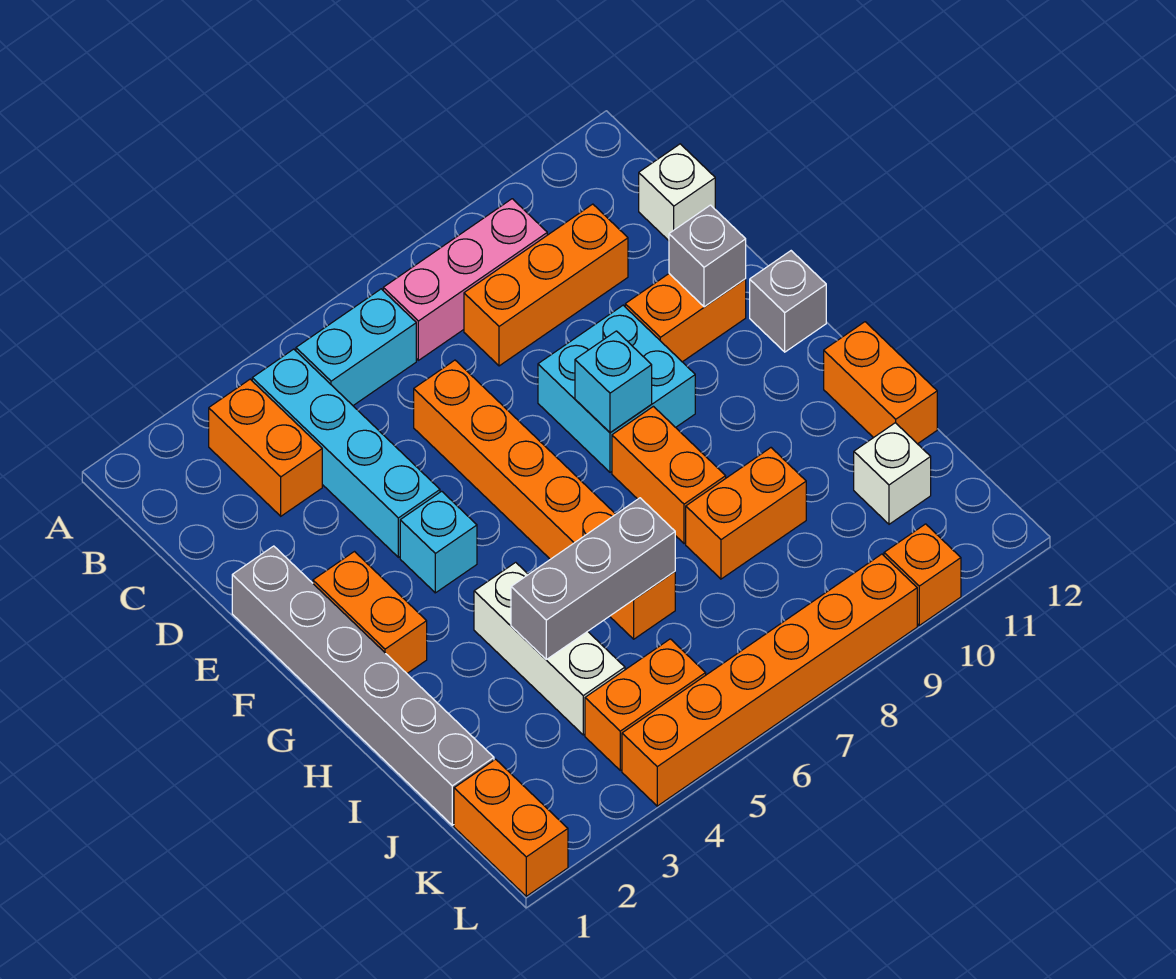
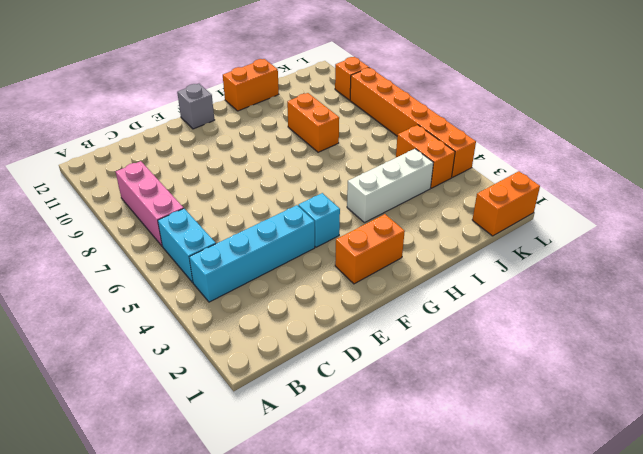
none -> orange brick B3:C3 level 1
none -> orange brick C8:C10 level 1
none -> white brick C12 level 1

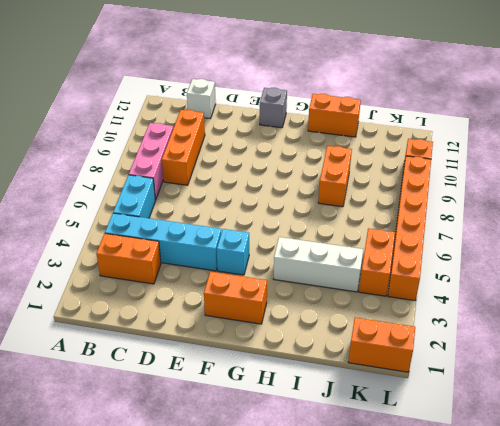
none -> orange brick D6:I6 level 1
none -> grey brick E1:J1 level 1
none -> cyan brick E8:F9 level 1

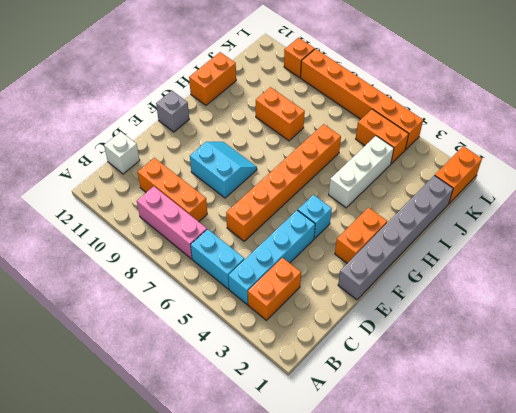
cyan slope E8:F9 level 1 top E -> cyan brick E8:F9 level 1
none -> orange brick E10:E11 level 1
none -> orange brick G8:H8 level 1
none -> white brick J11 level 1

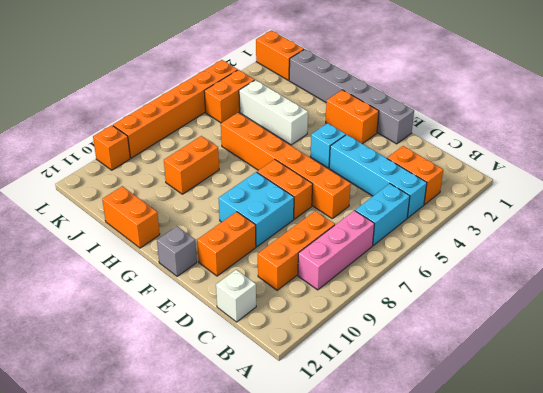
orange brick E7:F7 level 1 -> orange brick G8:H8 level 1
none -> white brick J11 level 1
none -> grey brick E11 level 2
none -> cyan brick F8 level 2

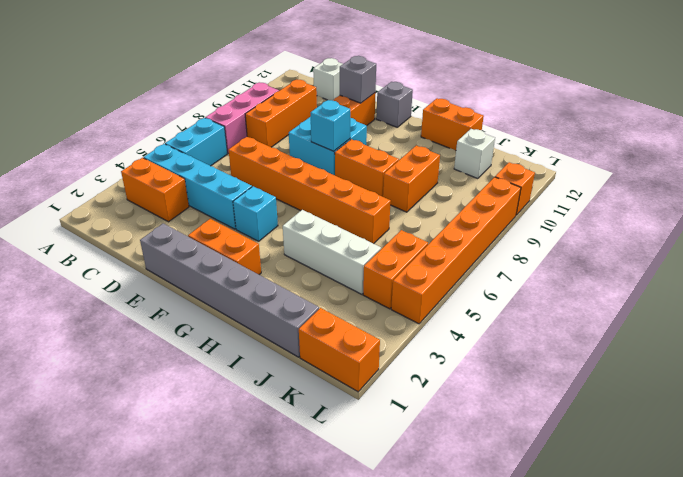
none -> grey brick I4:I6 level 2

